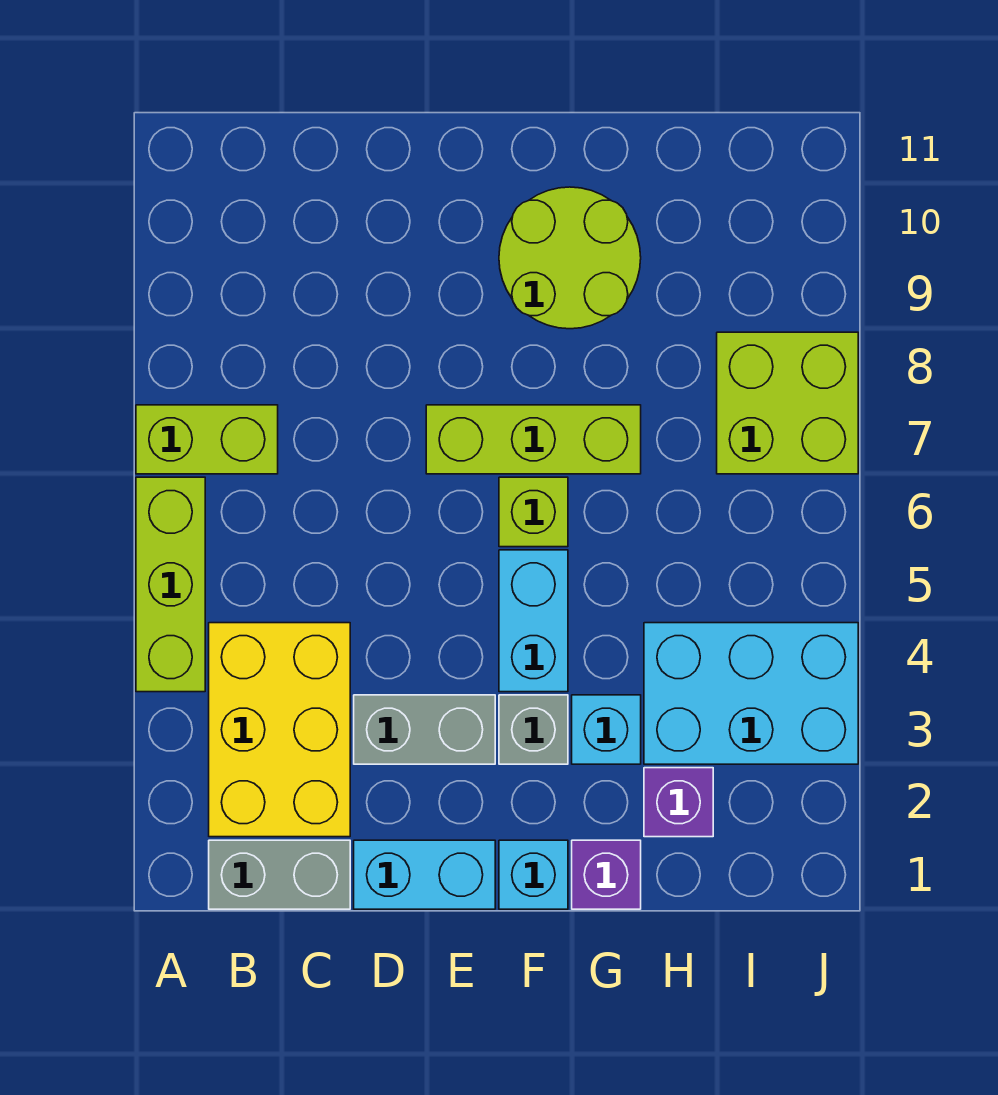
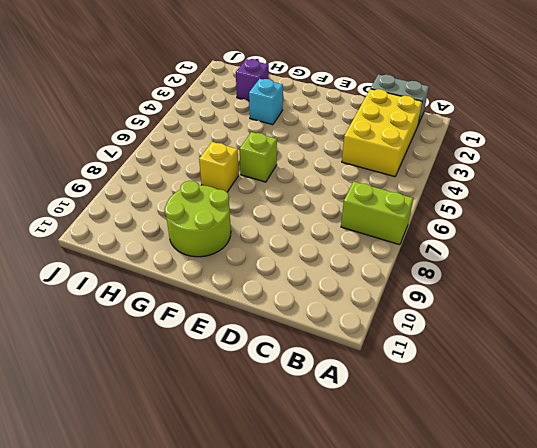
yellow brick G7 level 1 -> lime brick E7:G7 level 1
none -> lime brick A4:A6 level 1
none -> cyan brick D1:E1 level 1
none -> grey brick D3:E3 level 1

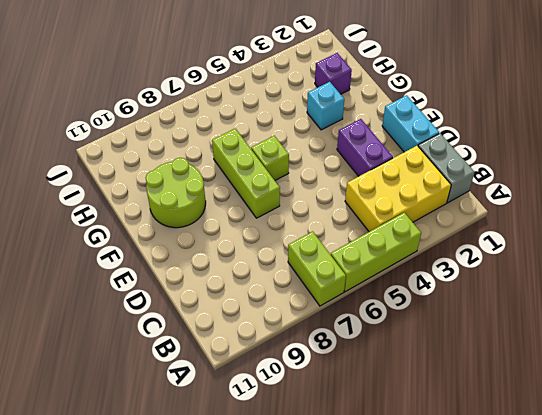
purple brick D3:E3 level 1 -> grey brick D3:E3 level 1
none -> cyan brick F1 level 1
none -> grey brick F3 level 1
none -> cyan brick F4:F5 level 1

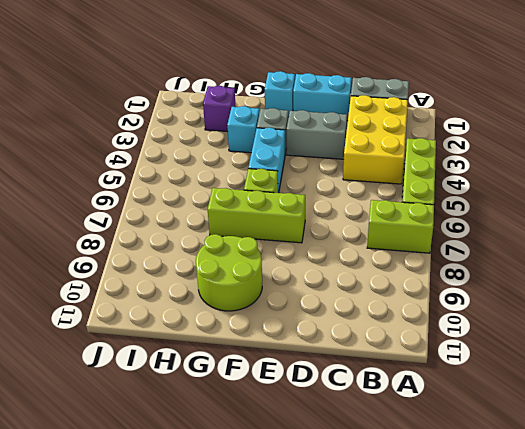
none -> purple brick G1 level 1
none -> cyan brick H3:J4 level 1
none -> lime brick I7:J8 level 1

